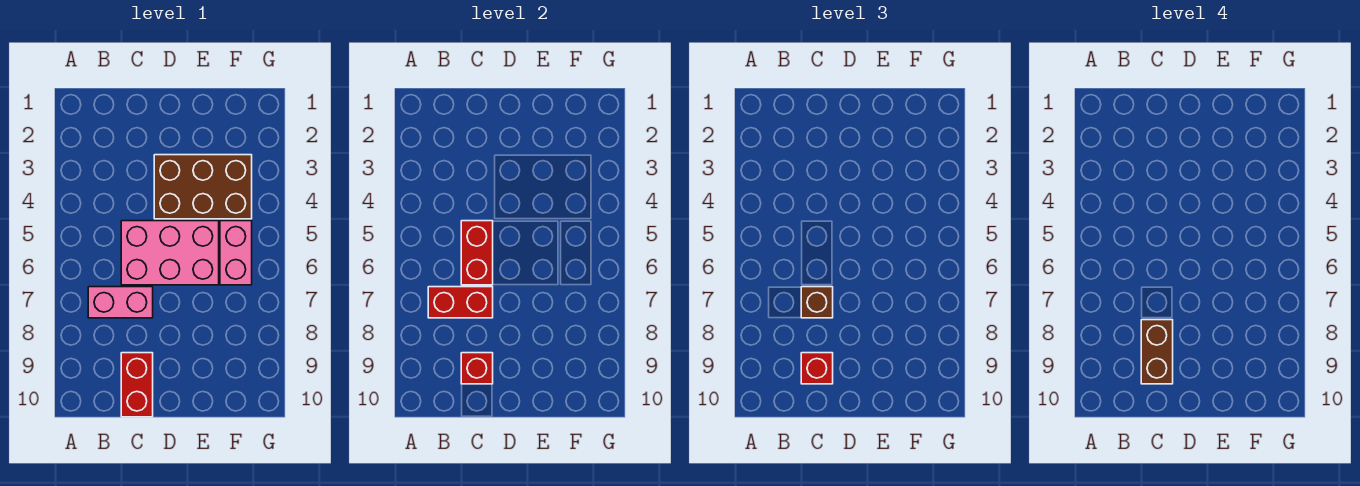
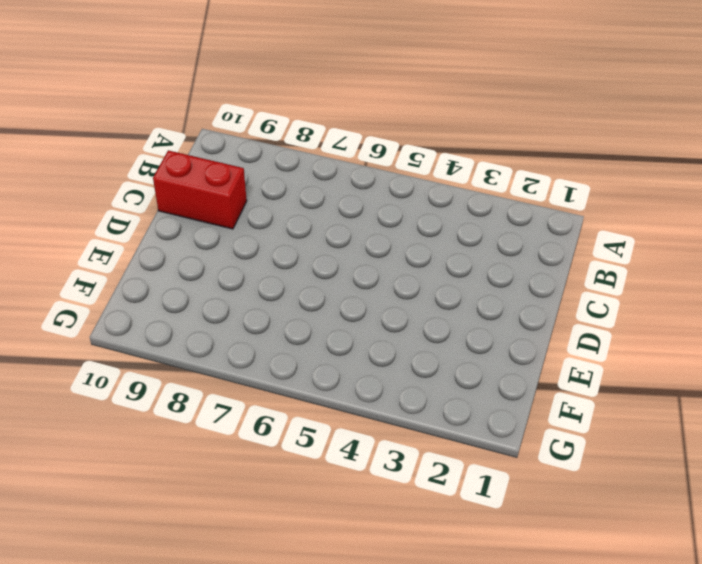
none -> pink brick B7:C7 level 1
none -> pink brick C5:E6 level 1

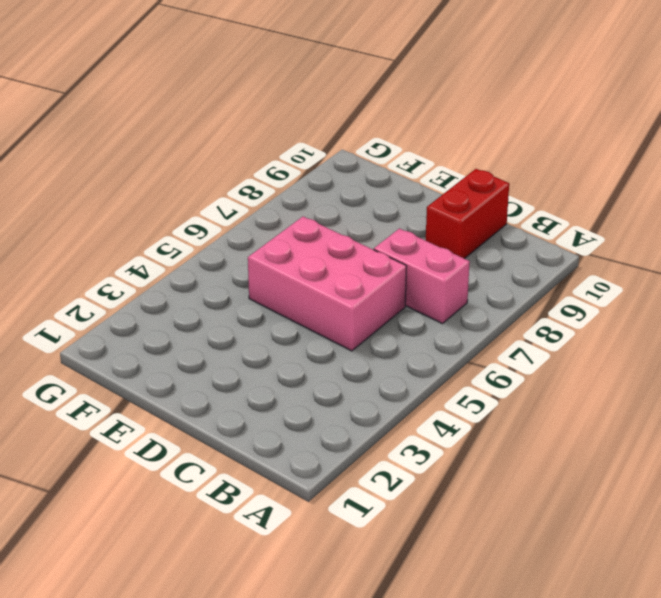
none -> brown brick D3:F4 level 1
none -> pink brick F5:F6 level 1

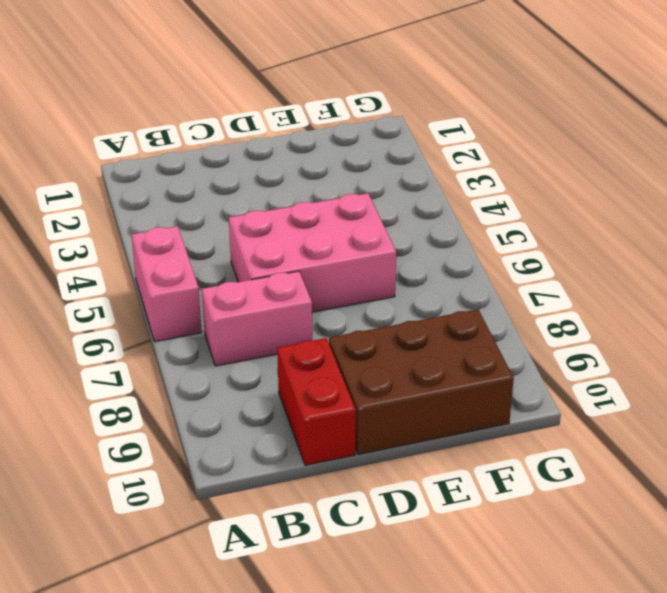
pink brick A5:A6 level 1 -> pink brick F5:F6 level 1
brown brick D9:F10 level 1 -> brown brick D3:F4 level 1
none -> red brick B7:C7 level 2
none -> red brick C5:C6 level 2

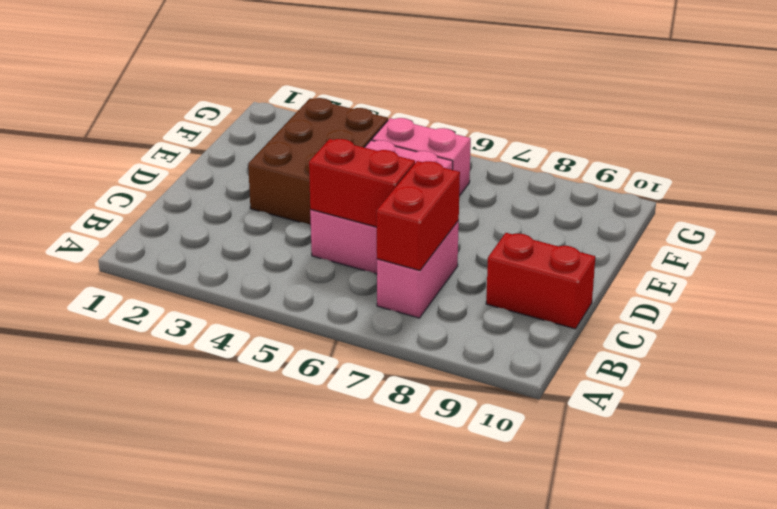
none -> red brick C9 level 2
none -> brown brick C7 level 3

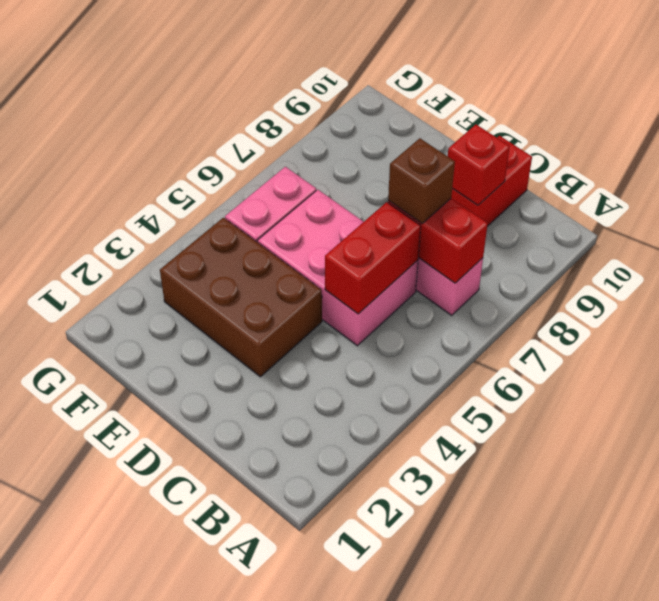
none -> red brick C9 level 3
none -> brown brick C8:C9 level 4

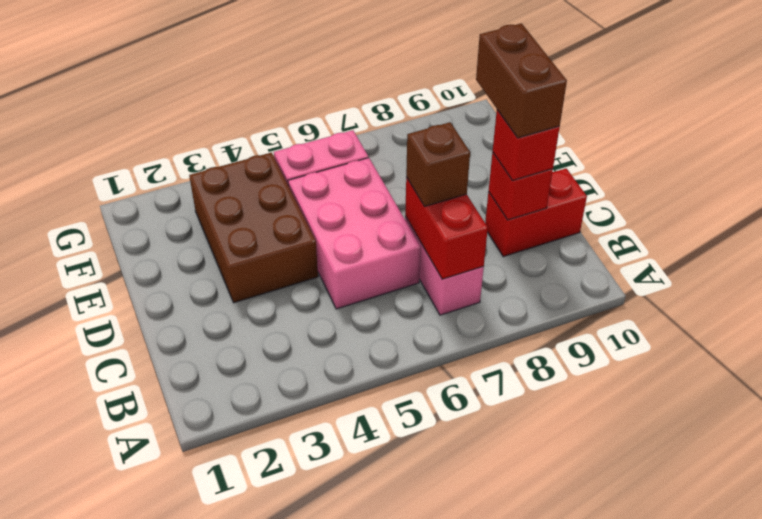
brown brick C9:D9 level 4 -> brown brick C8:C9 level 4
none -> red brick C5:C6 level 2

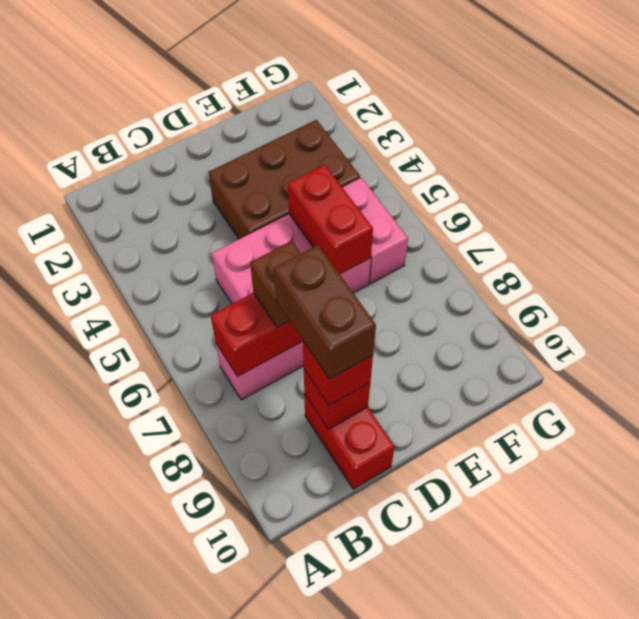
red brick E5:E6 level 2 -> red brick C5:C6 level 2

